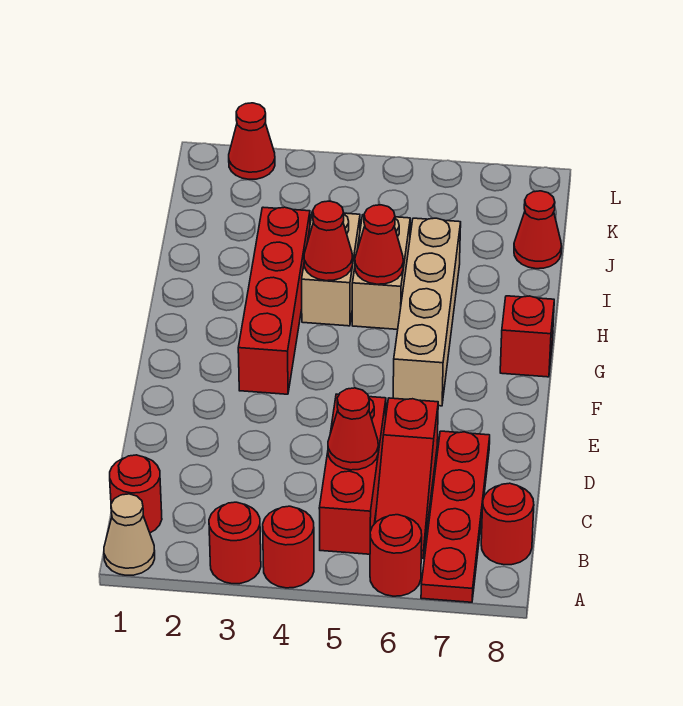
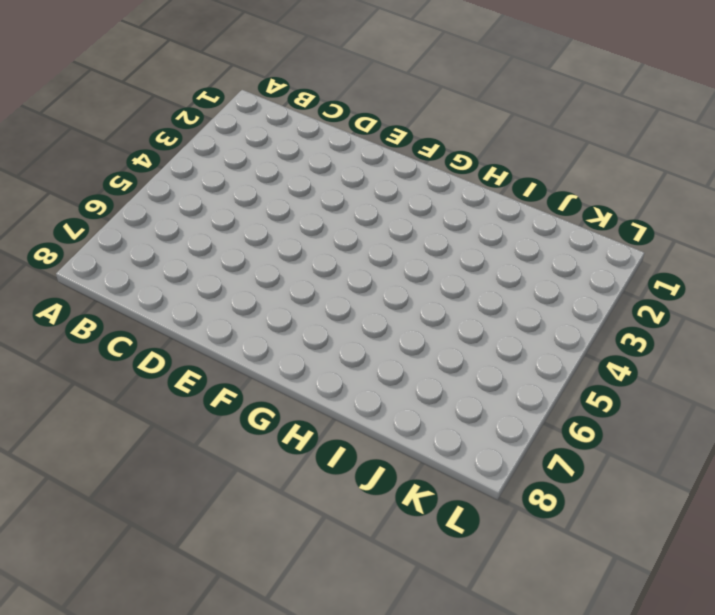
none -> tan cone A1 level 1
none -> red round brick A3 level 1
none -> red round brick A4 level 1

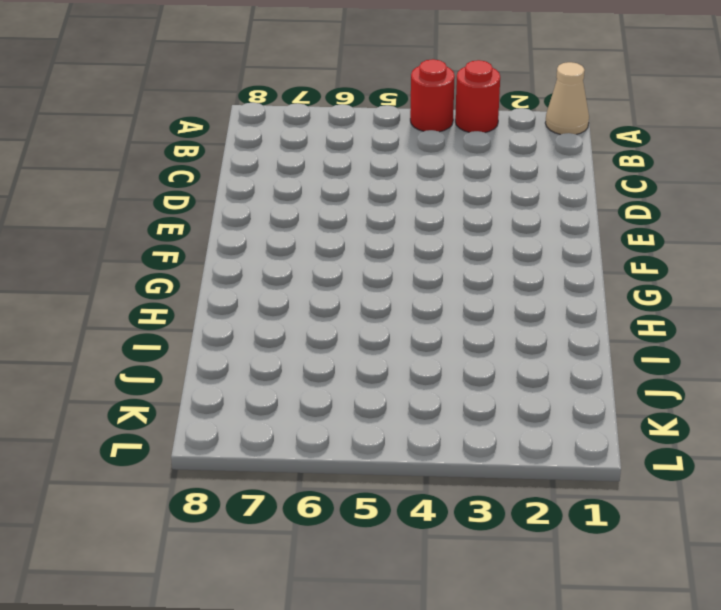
none -> red round brick A6 level 1
none -> red plate A7:D7 level 1
none -> red round brick B1 level 1

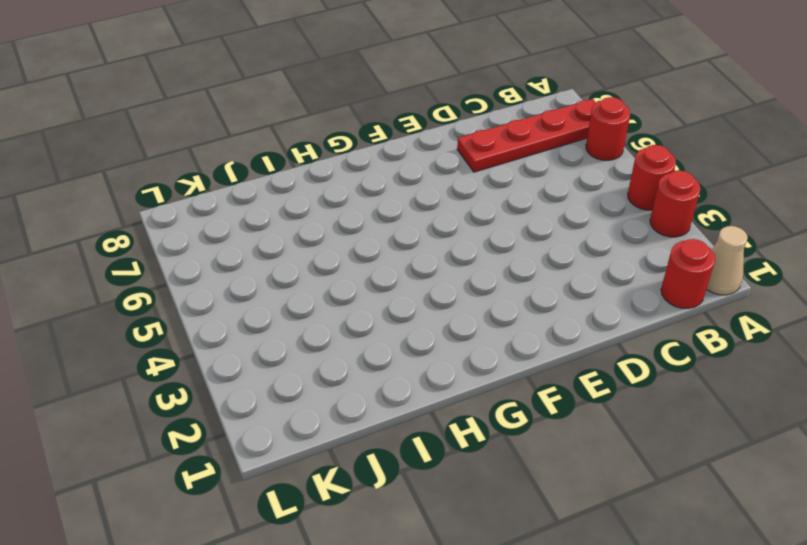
none -> red brick B5:D5 level 1
none -> red slope B6:D6 level 1 top D
none -> red round brick B8 level 1

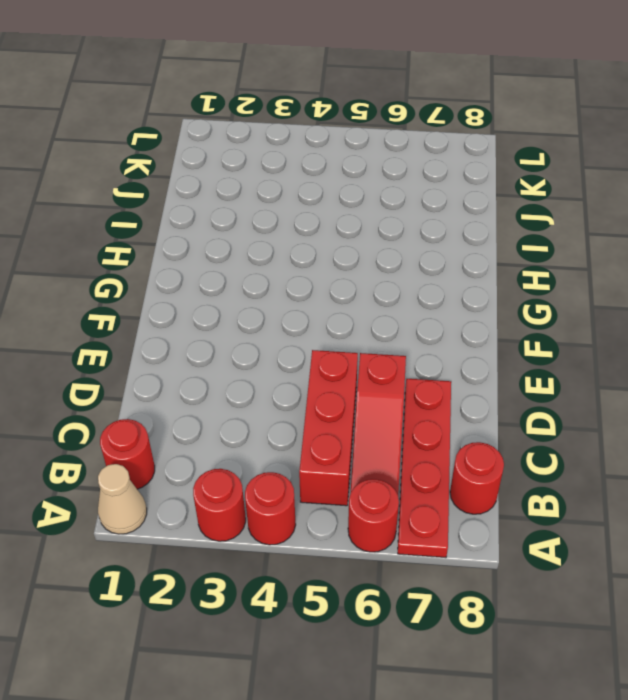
none -> red brick F3:I3 level 1
none -> tan brick F6:I6 level 1
none -> red brick G8 level 1

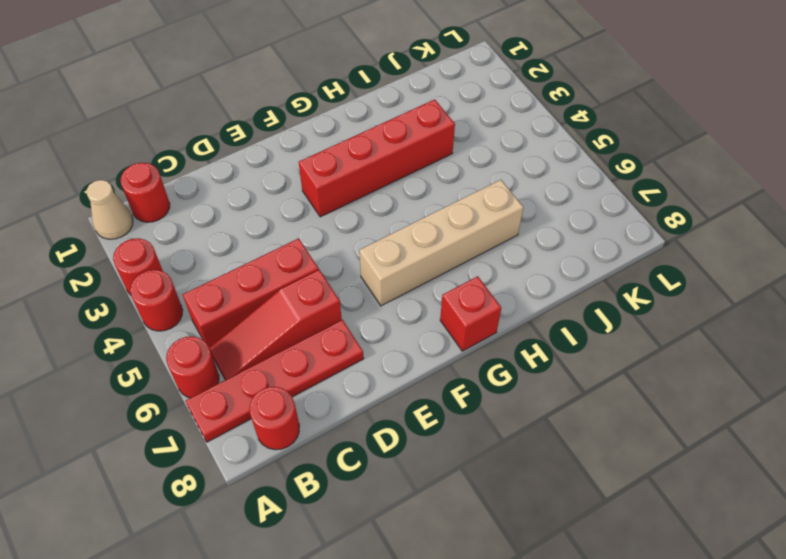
none -> tan brick H4:I4 level 1
none -> tan brick H5:I5 level 1
none -> red cone J8 level 1

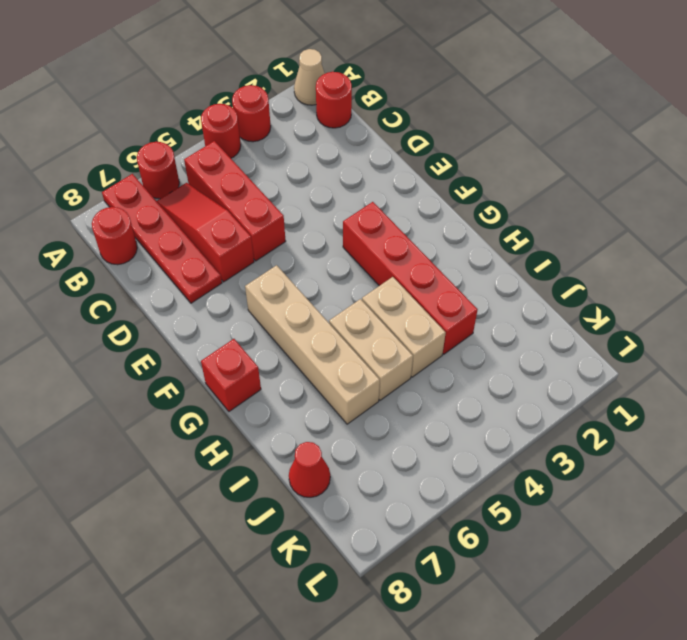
none -> red cone L2 level 1
none -> red cone C5 level 2
none -> red cone H4 level 2

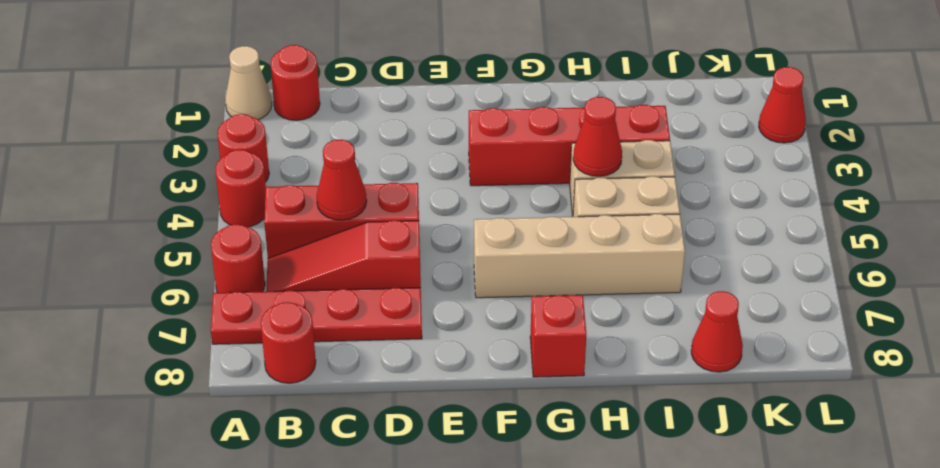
none -> red cone H5 level 2

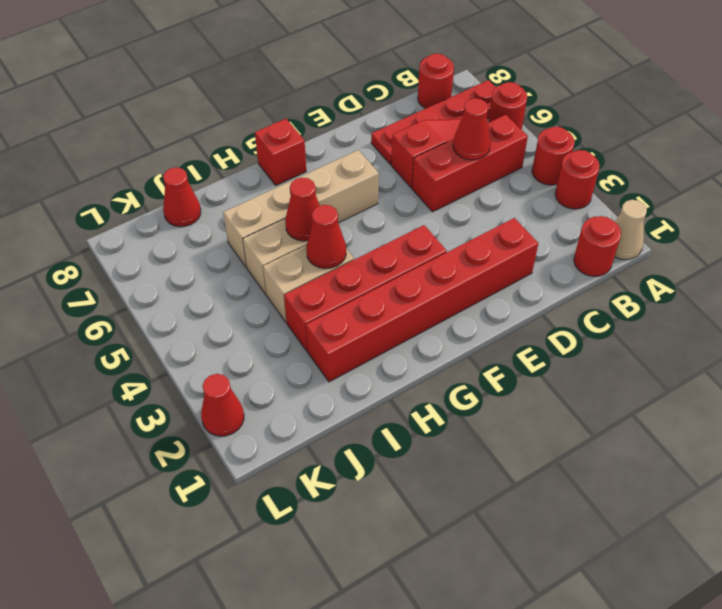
red brick D2:I2 level 1 -> none

